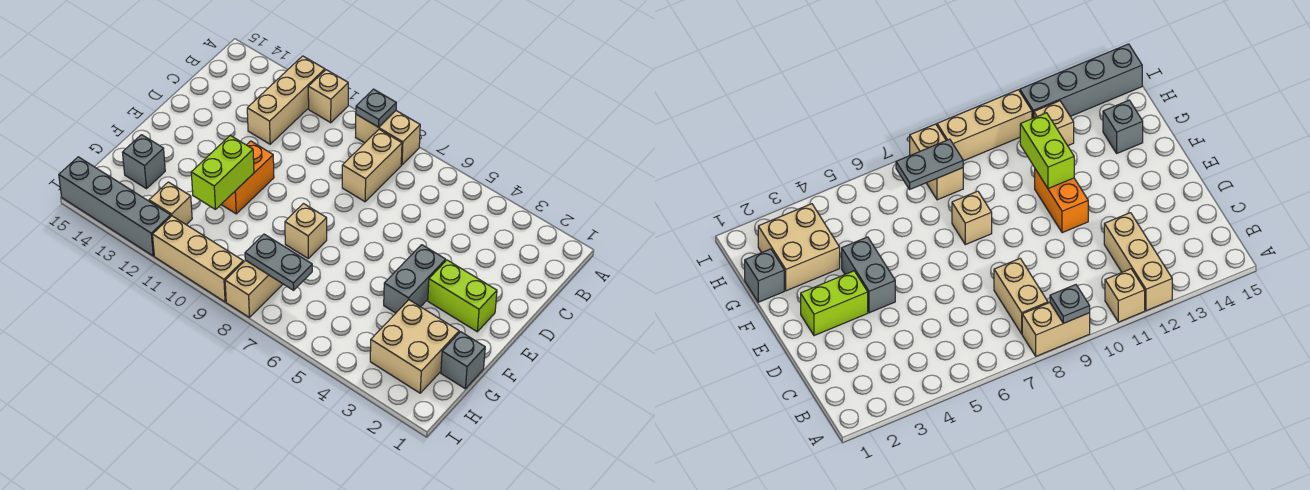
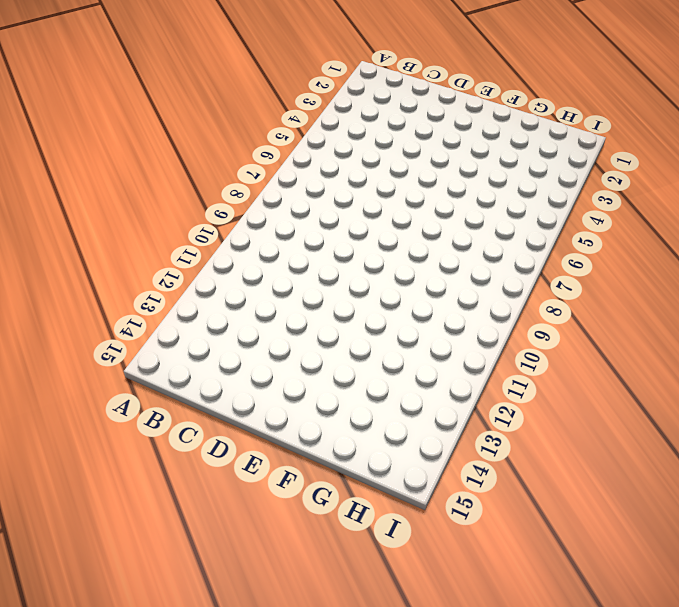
none -> tan brick A8:A9 level 1
none -> tan brick A11 level 1
none -> tan brick A12:C12 level 1

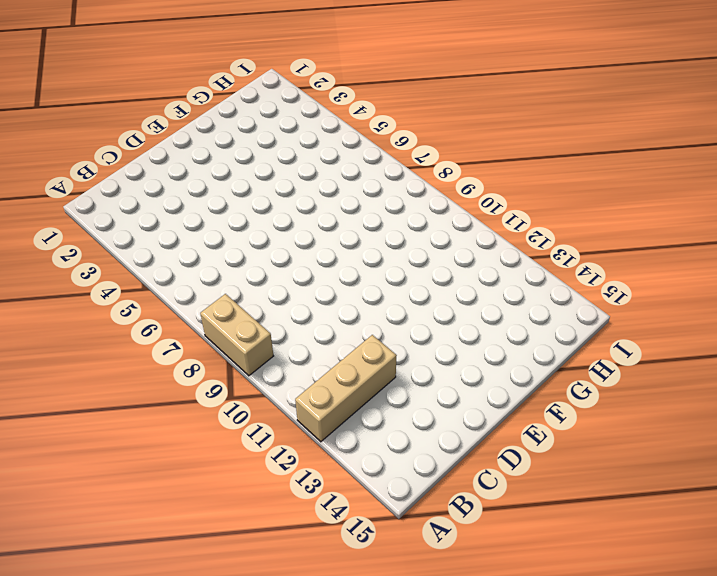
none -> tan brick A11 level 1
none -> tan brick B8:C8 level 1
none -> lime brick E2:E3 level 1

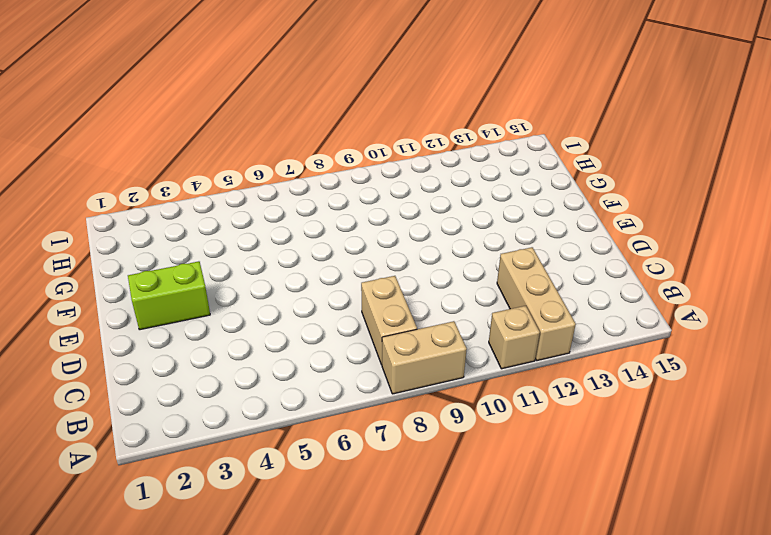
none -> grey brick E4:F4 level 1
none -> orange brick E11:F11 level 1
none -> tan brick F8 level 1

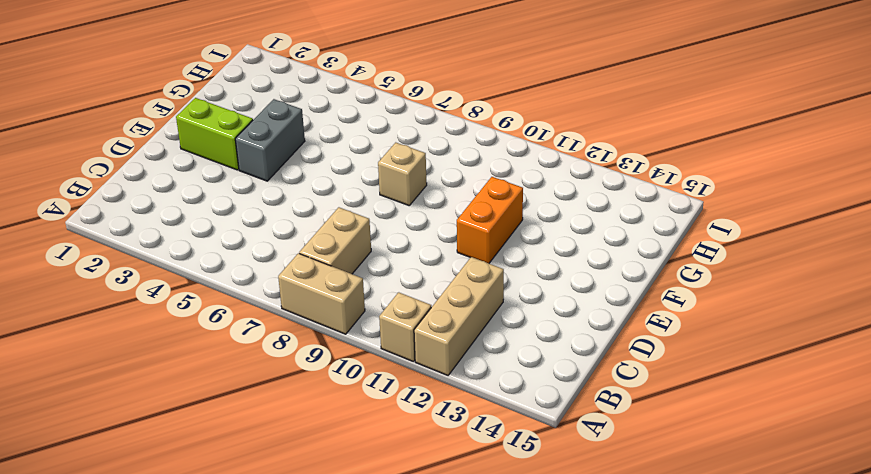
none -> grey brick G1 level 1
none -> tan brick G2:H3 level 1
none -> grey brick G14 level 1

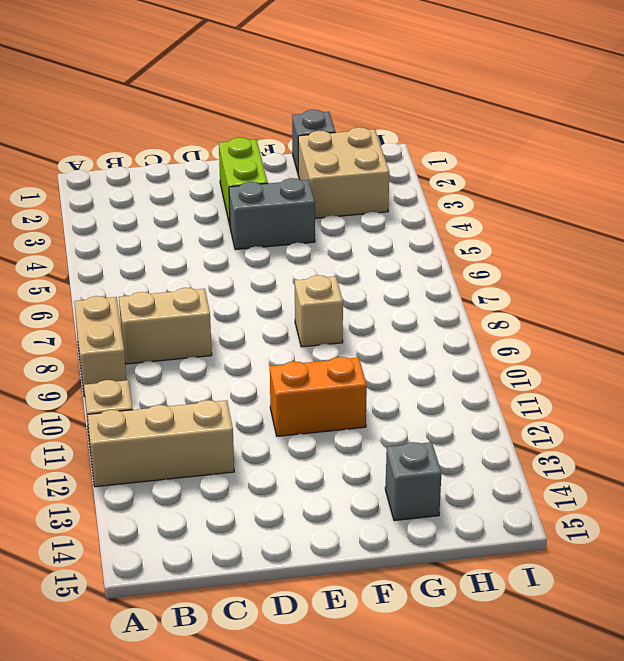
none -> tan brick H8:I8 level 1
none -> tan brick H12 level 1
none -> tan brick I9:I11 level 1

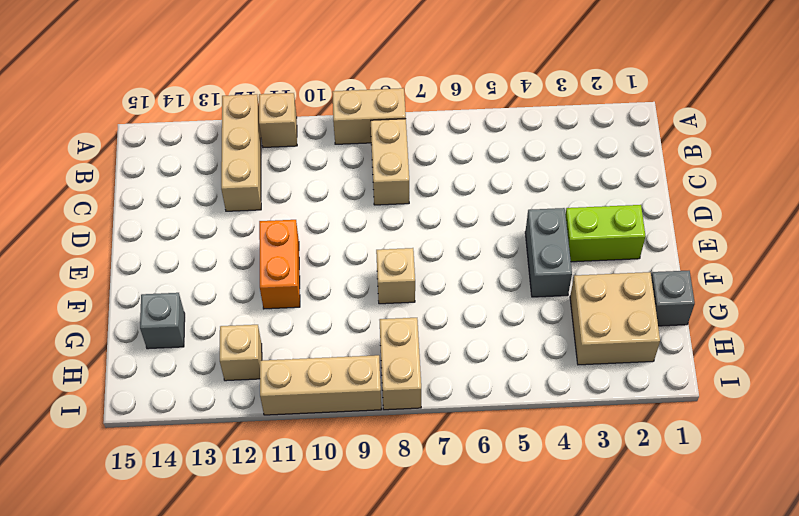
none -> grey brick I12:I15 level 1
none -> grey plate A9 level 2
none -> lime brick F11:G11 level 2

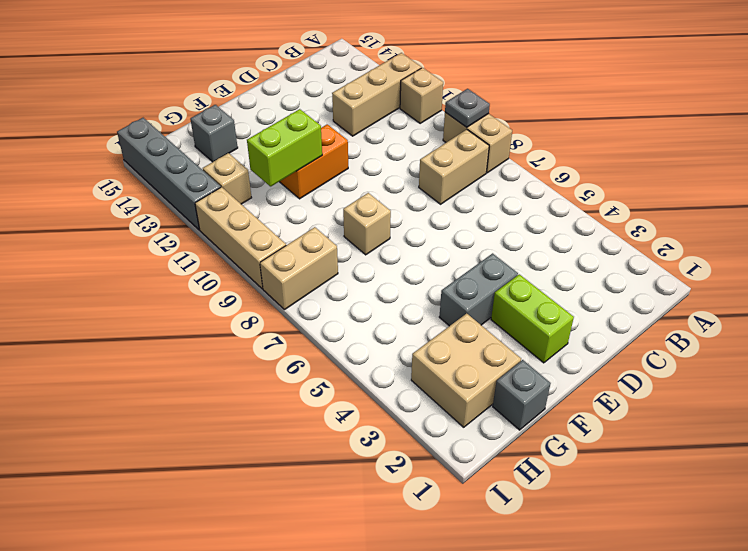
none -> grey plate H7:H8 level 2

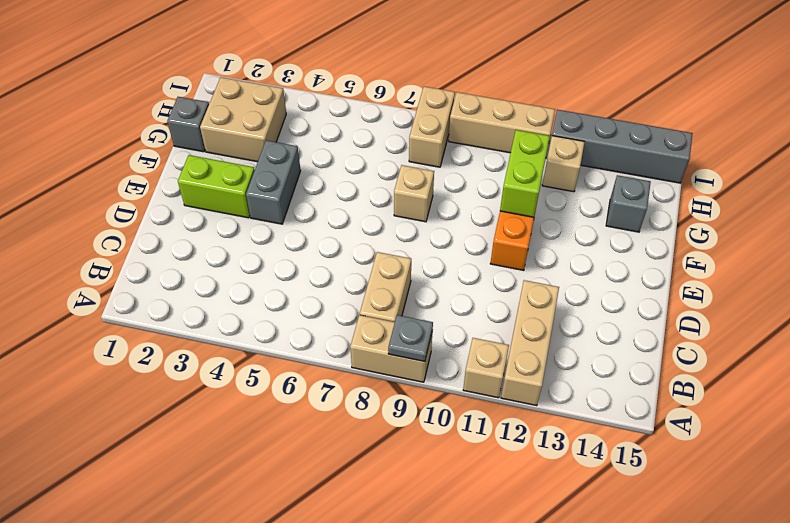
none -> grey plate H7:H8 level 2

